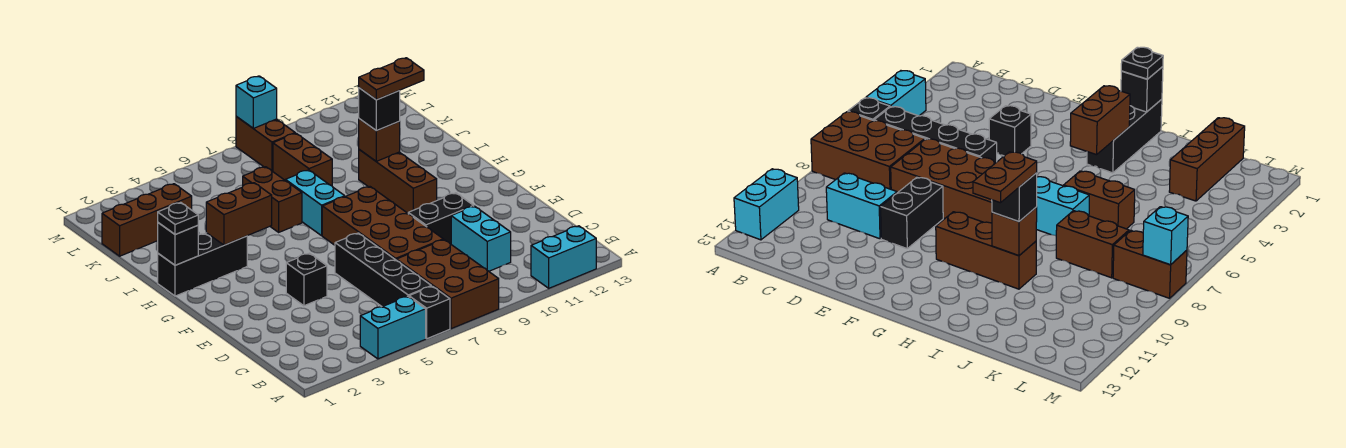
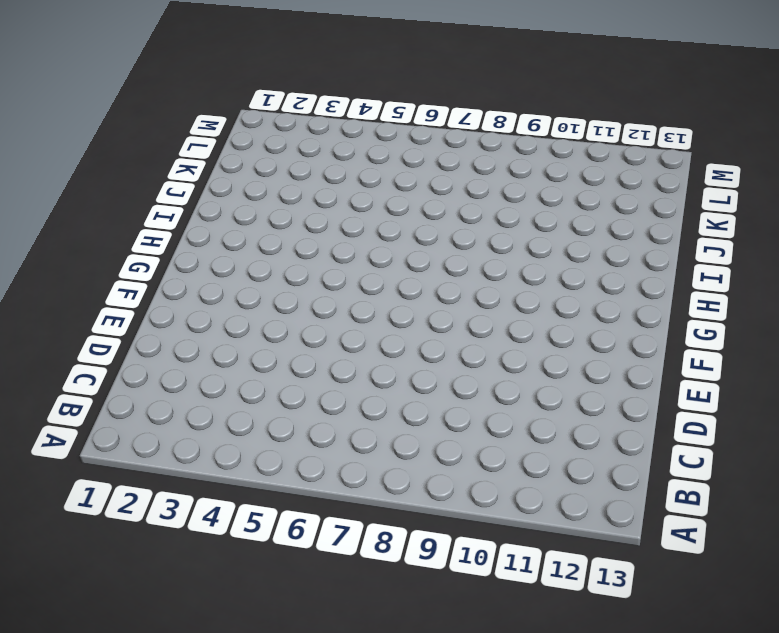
none -> cyan brick A4:A5 level 1
none -> black brick A6 level 1
none -> brown brick A7:C8 level 1

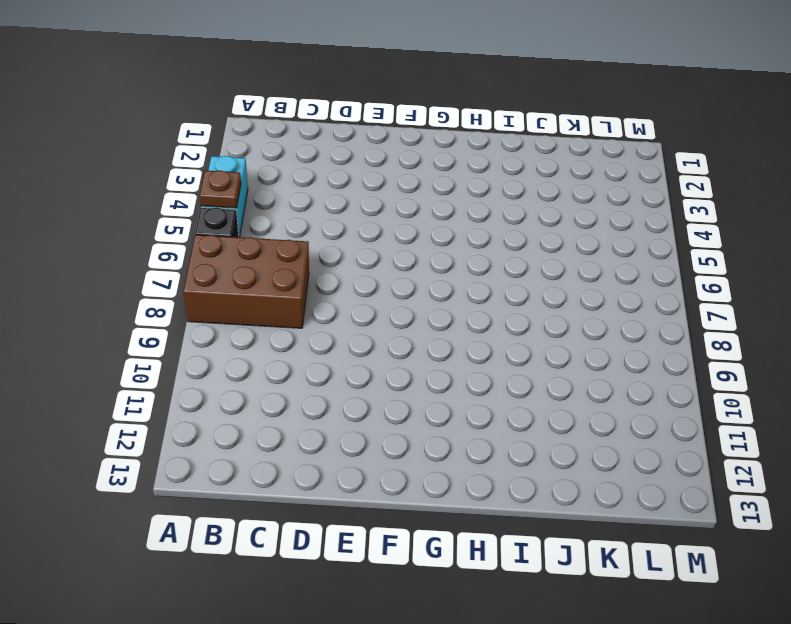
brown plate A5 level 2 -> none
none -> cyan brick A11:A12 level 1
none -> black brick B6:E6 level 1
none -> cyan brick C10:D10 level 1

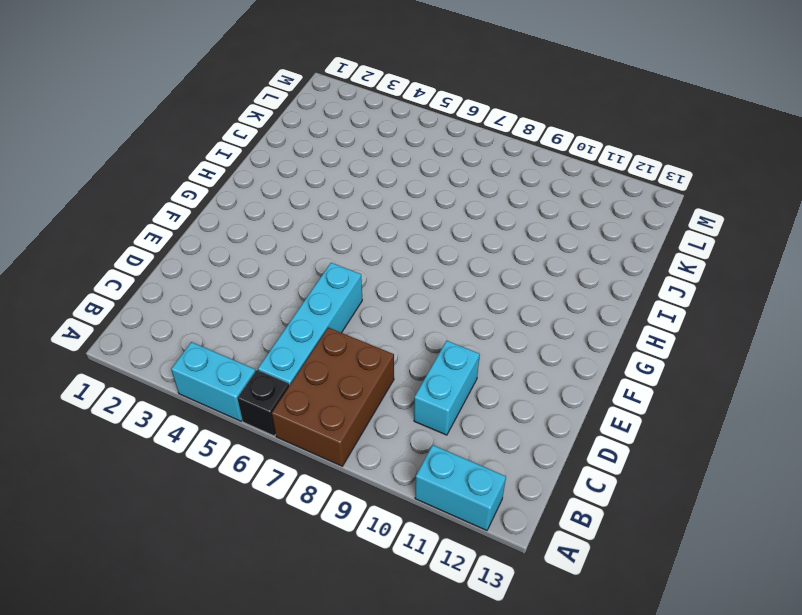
cyan brick B6:E6 level 1 -> black brick B6:E6 level 1
none -> brown brick D7:G8 level 1
none -> black brick E4 level 1
none -> black brick E9:E10 level 1

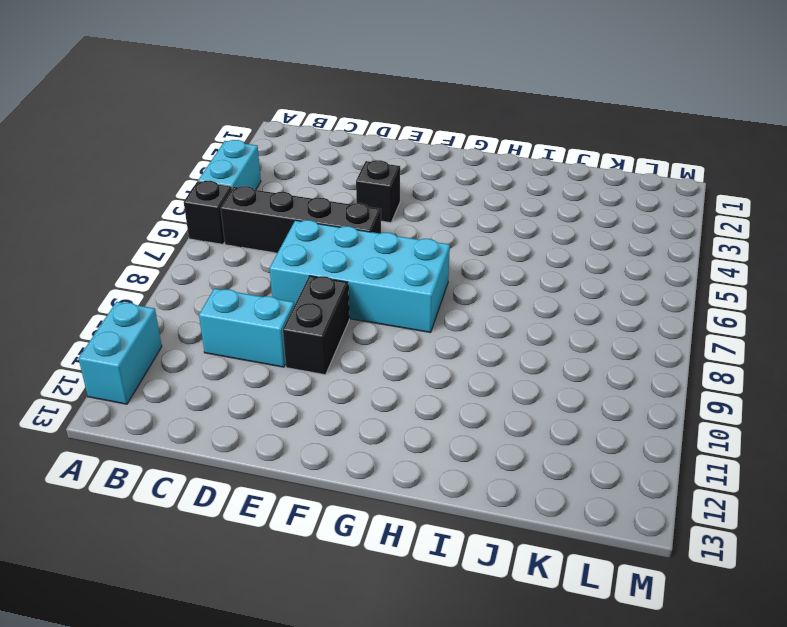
cyan brick D7:G8 level 1 -> brown brick D7:G8 level 1
none -> brown brick A7:C8 level 1
none -> brown brick G10:I10 level 1
none -> black brick H1:H3 level 1

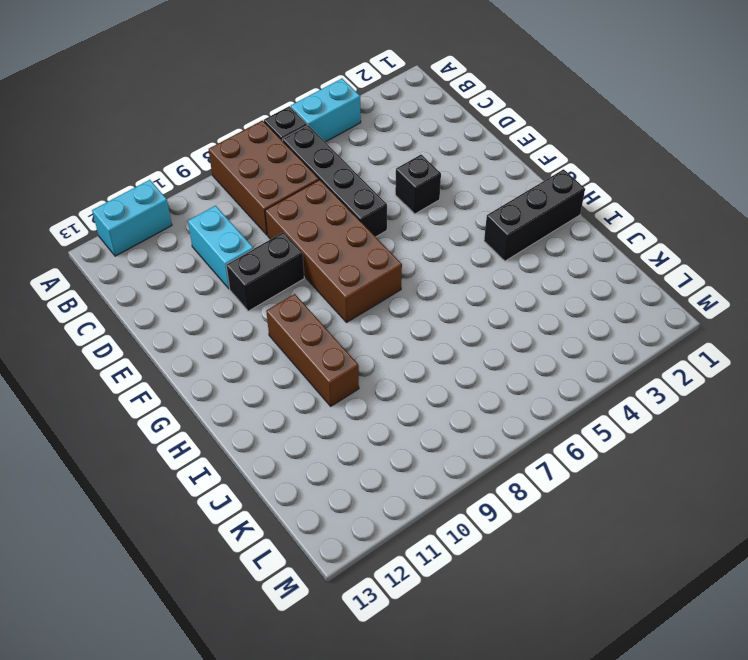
none -> cyan brick H7:I7 level 1
none -> brown brick I6:J6 level 1
none -> brown brick J8:K8 level 1

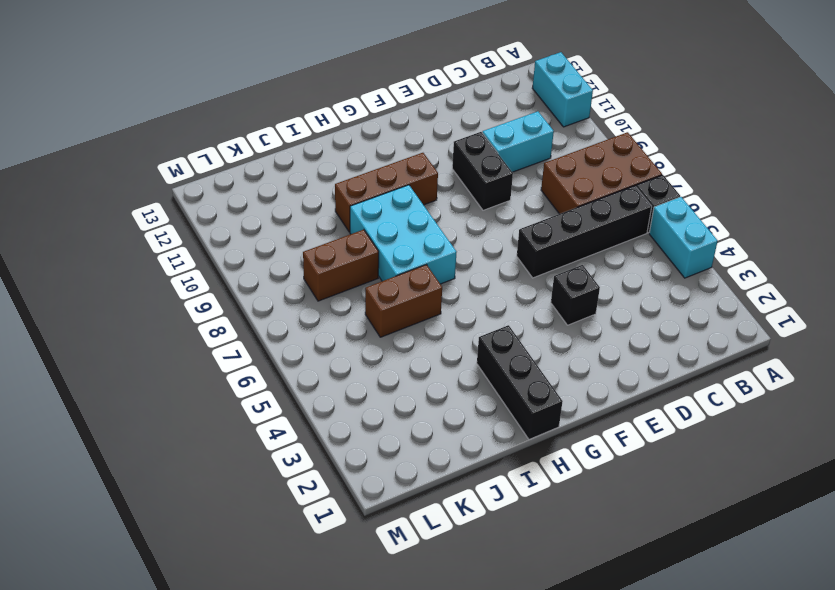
cyan brick H7:I9 level 1 -> cyan brick H7:I7 level 1
none -> brown brick D7:G8 level 1
none -> brown brick K1:K3 level 1
none -> brown brick L8:M8 level 1

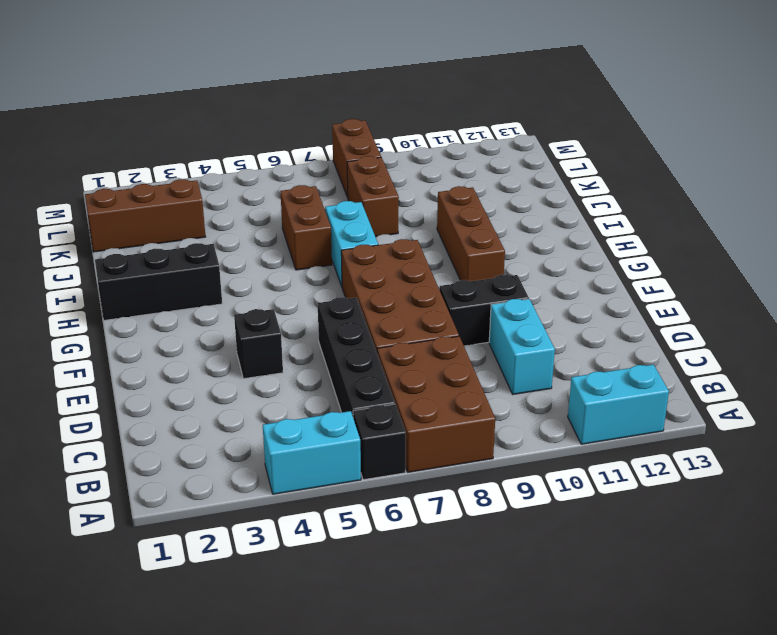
none -> black brick H1 level 2
none -> brown brick H3:H4 level 2
none -> brown brick I10 level 2

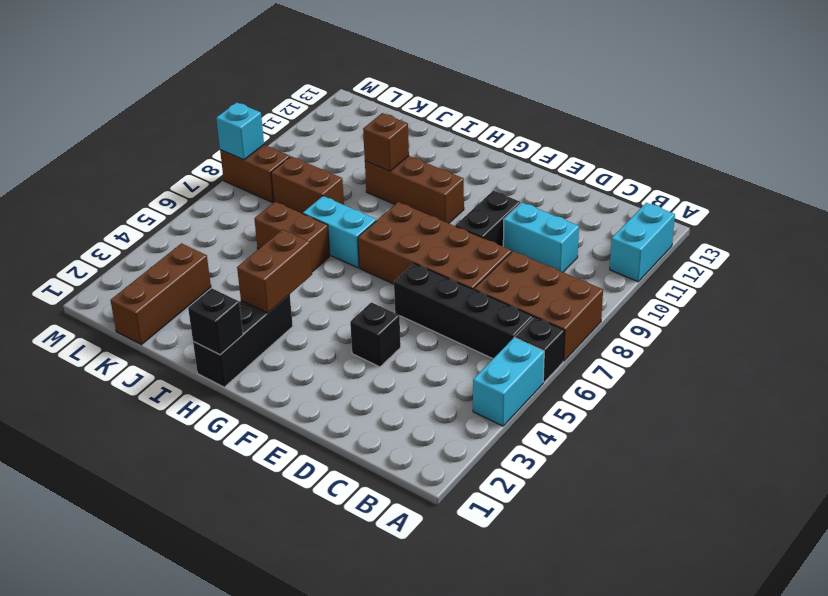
none -> black plate H1 level 3
none -> black brick I10 level 3
none -> brown plate I10:I11 level 4

